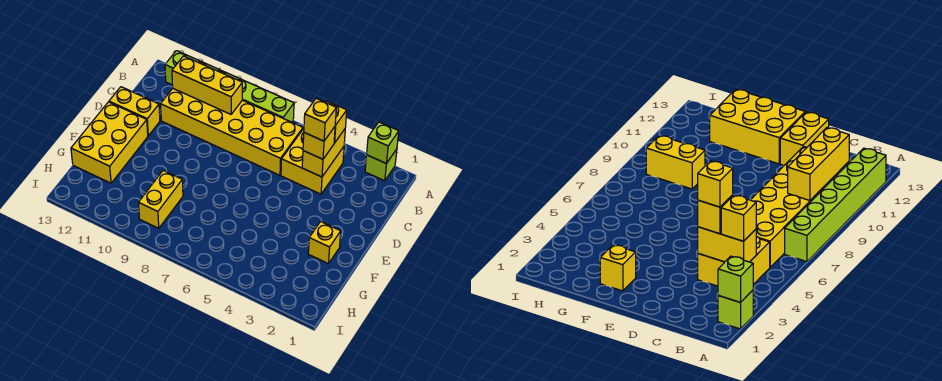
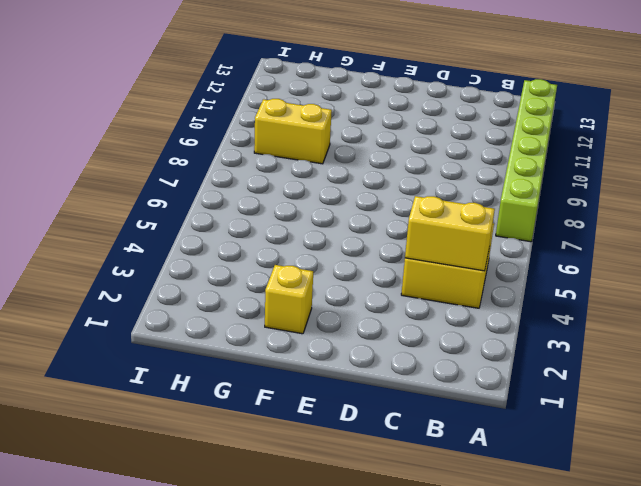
none -> lime brick A2 level 1
none -> yellow brick B6:C11 level 1
none -> yellow brick D12:D13 level 1

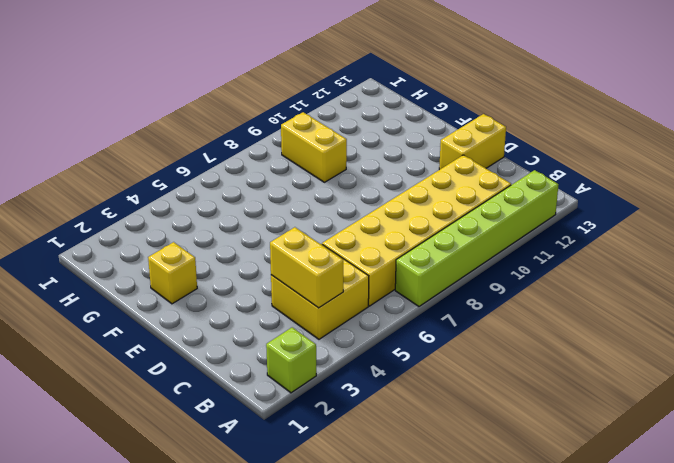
none -> yellow brick E12:G13 level 1
none -> lime brick A2 level 2
none -> yellow brick B9:B11 level 2

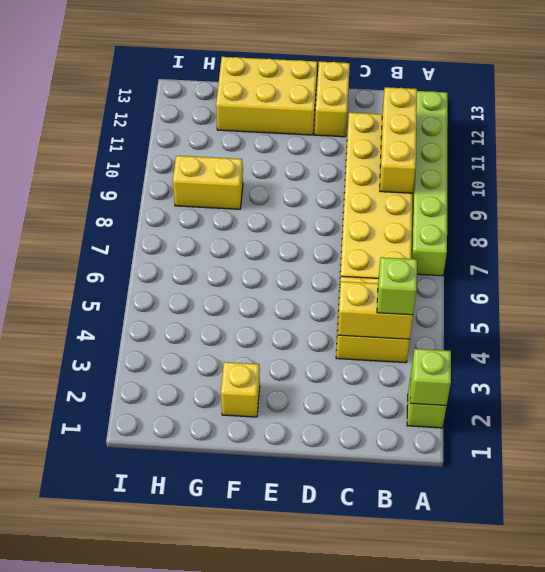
lime brick B4 level 3 -> yellow brick B4 level 3
none -> yellow brick C4 level 3
none -> yellow brick C4 level 4

